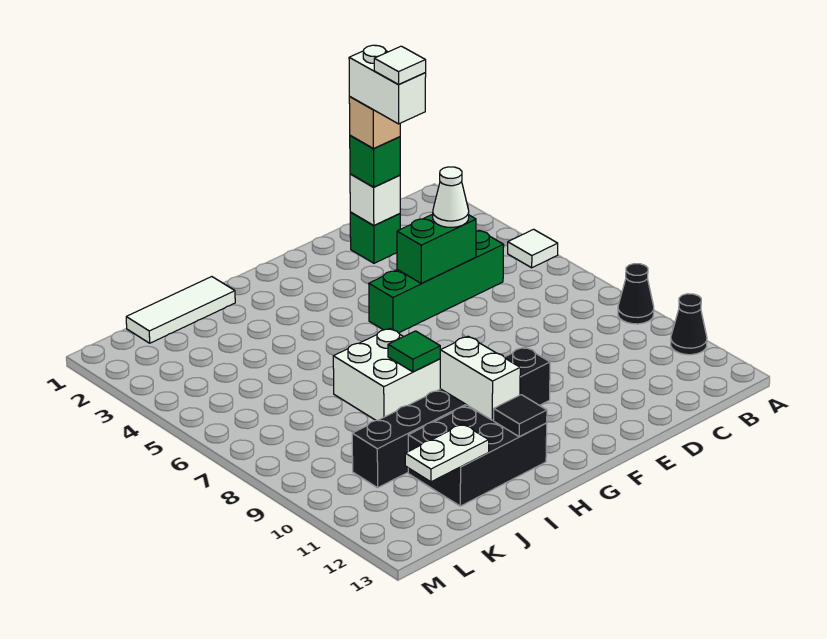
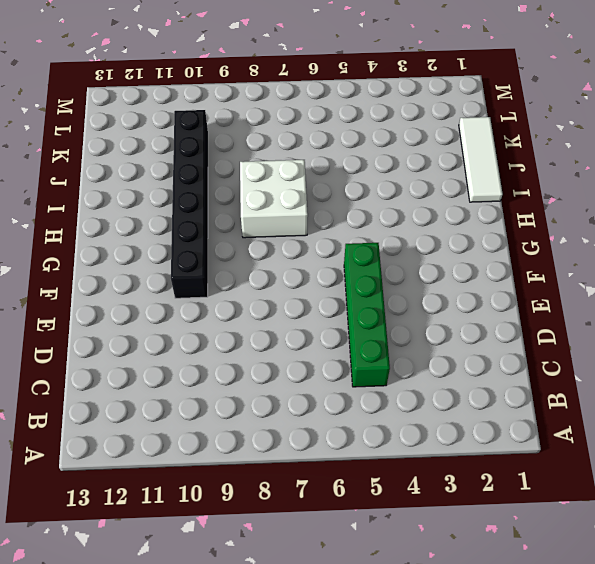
none -> white tile A5 level 1
none -> black cone A9 level 1
none -> black cone A11 level 1

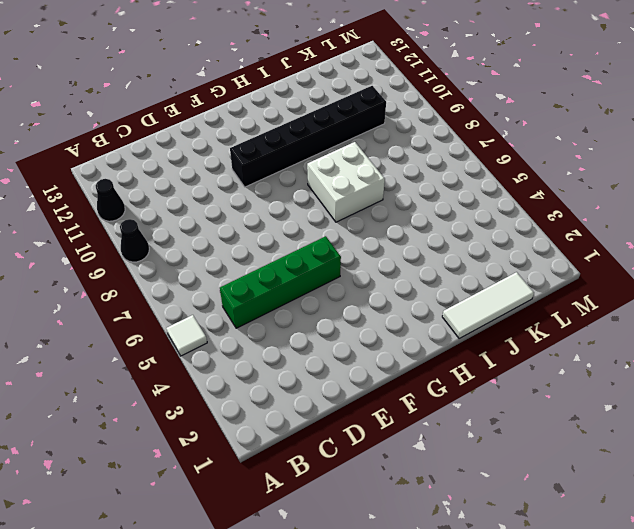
none -> green brick D2 level 1
none -> black brick H11:J12 level 1
none -> white brick D2 level 2

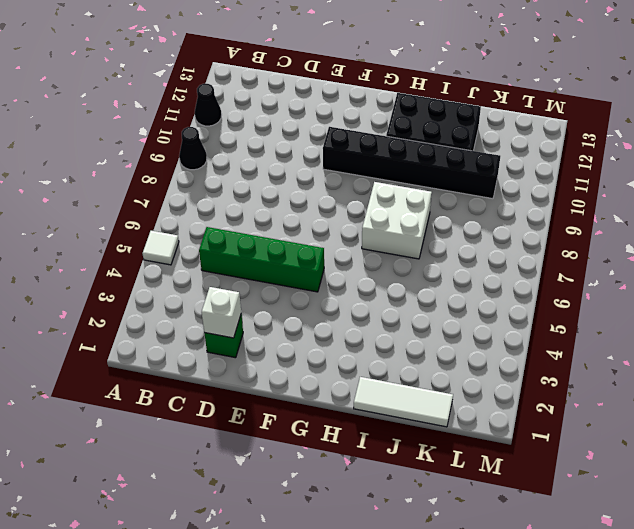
none -> green brick D5:E5 level 2
none -> green tile H8 level 2
none -> white brick H10:H11 level 2

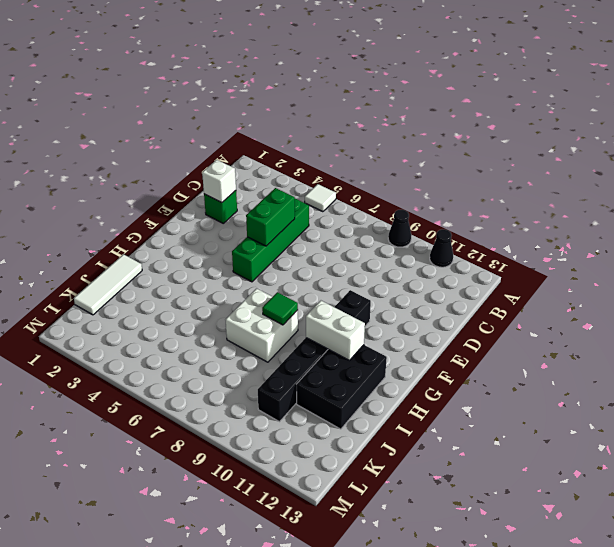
none -> black tile H12 level 2
none -> white plate J12:K12 level 2
none -> green brick D2 level 3

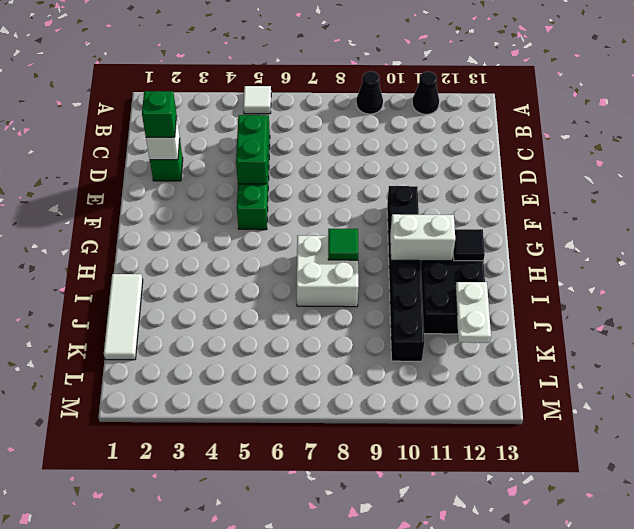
none -> white cone D5 level 3
none -> tan brick D2 level 4
none -> white brick D2:D3 level 5

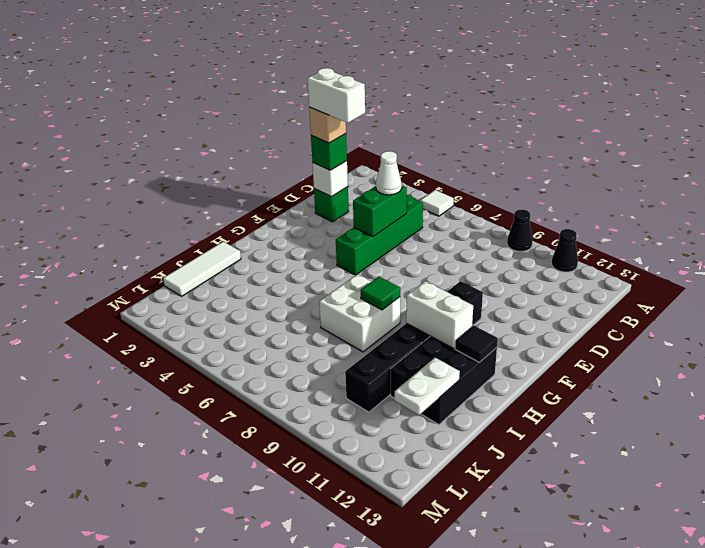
none -> white tile D3 level 6

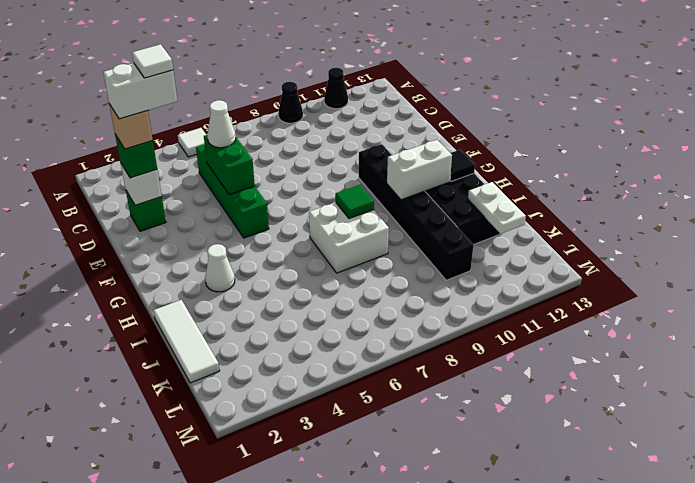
white cone H3 level 1 -> none

